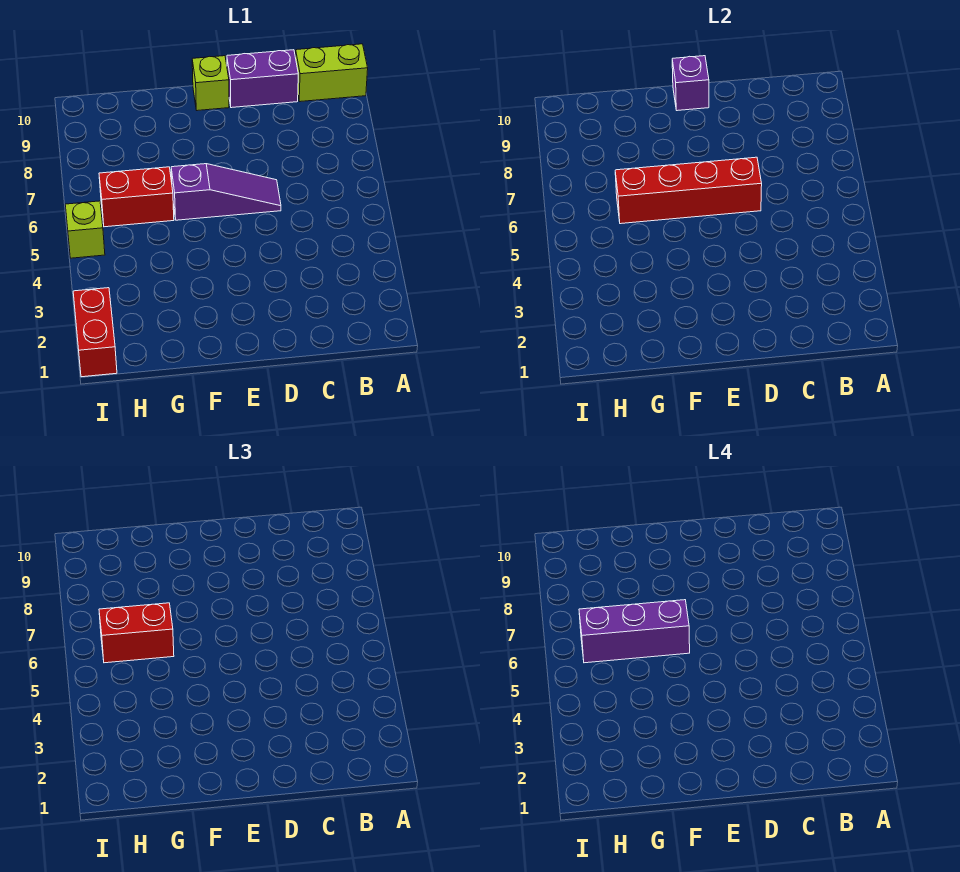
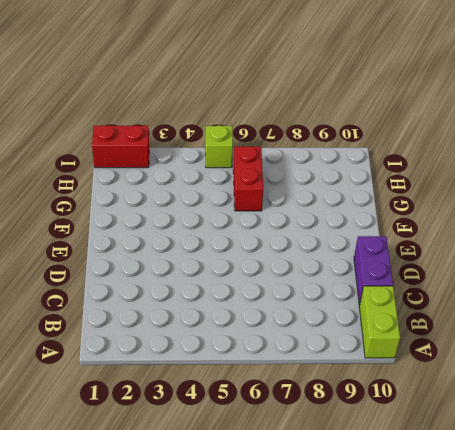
none -> purple slope D6:F6 level 1 top F
none -> lime brick E10 level 1

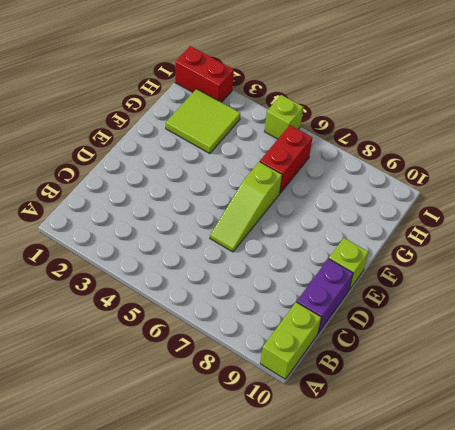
lime slope D6:F6 level 1 top F -> purple slope D6:F6 level 1 top F
lime tile G2:H3 level 1 -> none
none -> red brick D6:G6 level 2
none -> purple brick E10 level 2

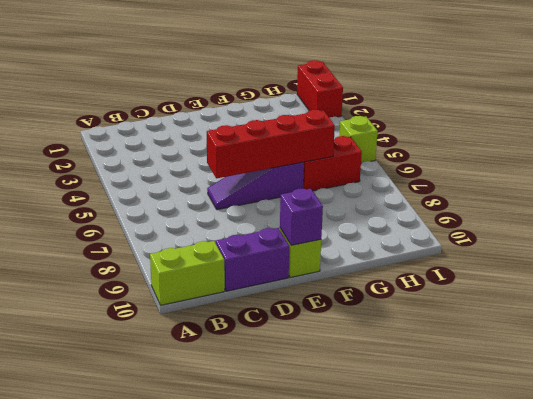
none -> red brick G6:H6 level 3
none -> purple brick F6:H6 level 4

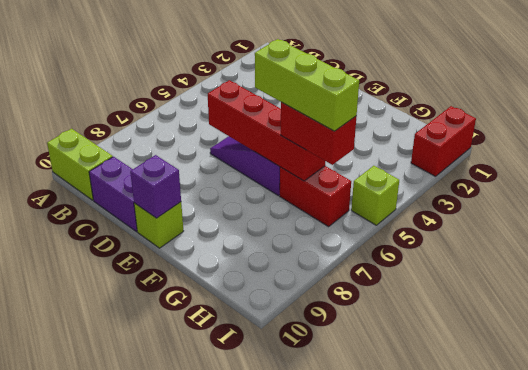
lime brick F6:H6 level 4 -> purple brick F6:H6 level 4

